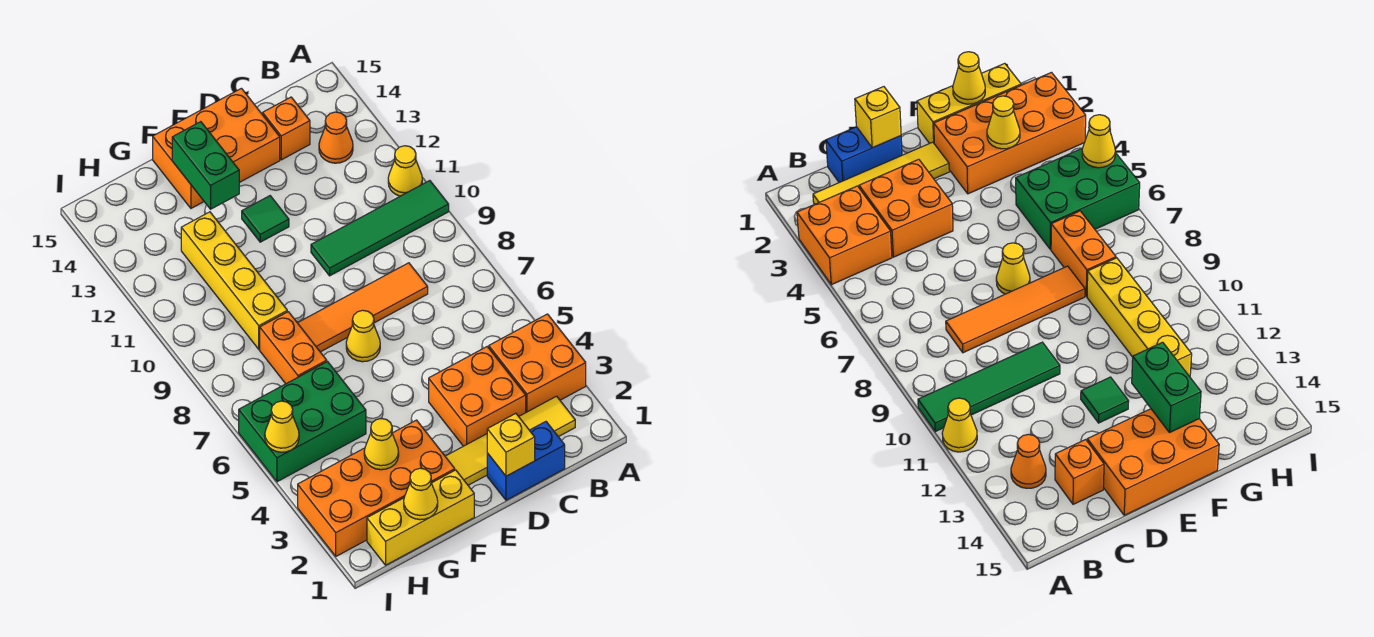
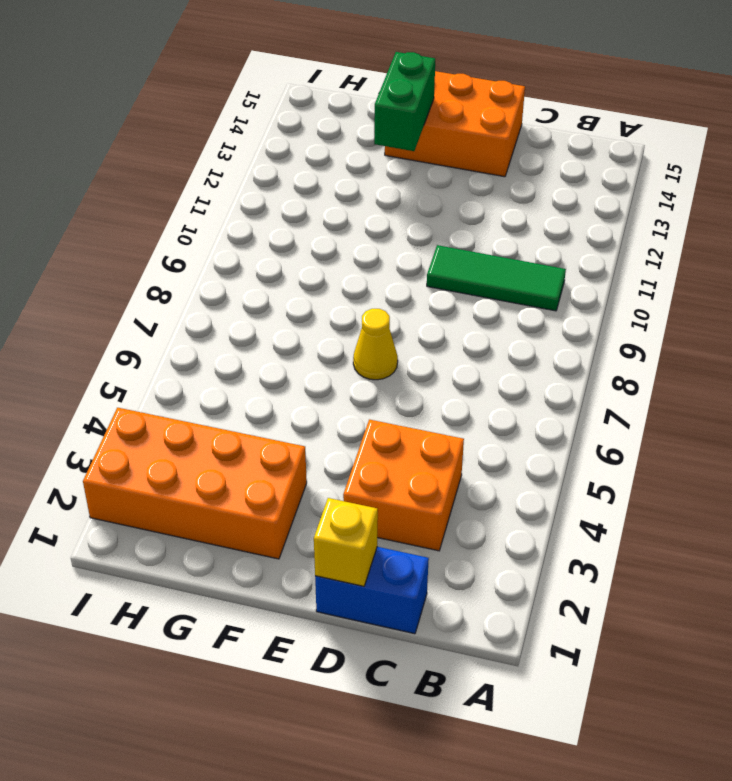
green tile B10:D10 level 1 -> green tile A10:D10 level 1
none -> orange brick A3:B4 level 1
none -> yellow cone A11 level 1
none -> yellow tile B2:E2 level 1

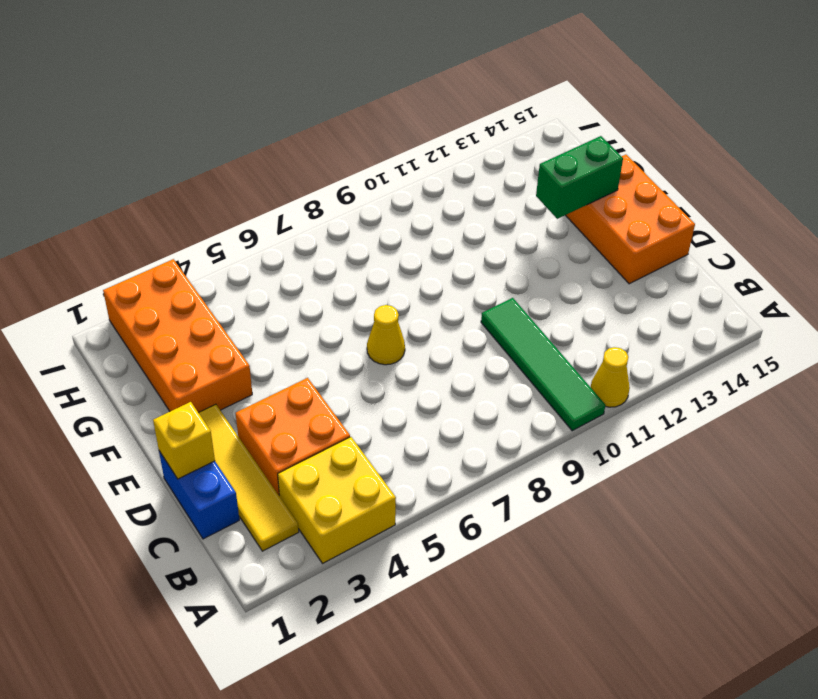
yellow brick A3:B4 level 1 -> orange brick A3:B4 level 1
none -> orange cone B13 level 1
none -> orange tile C8:F8 level 1
none -> orange brick C14 level 1

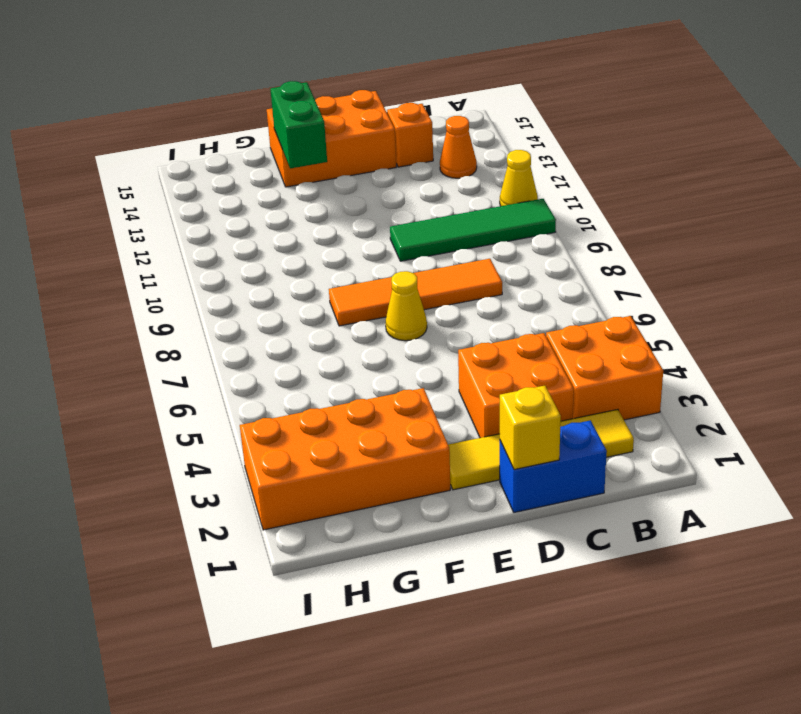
none -> green tile E12 level 1
none -> yellow brick F1:H1 level 1
none -> green brick G5:I6 level 1

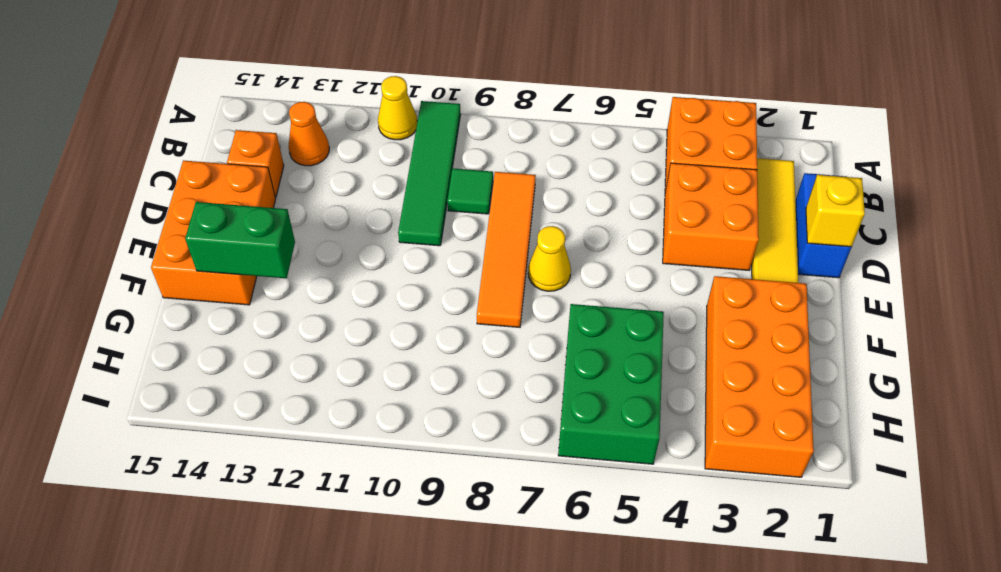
green tile C9 level 1 -> green tile E12 level 1
none -> yellow brick F1:H1 level 1
none -> orange brick G7:G8 level 1
none -> yellow brick G9:G12 level 1

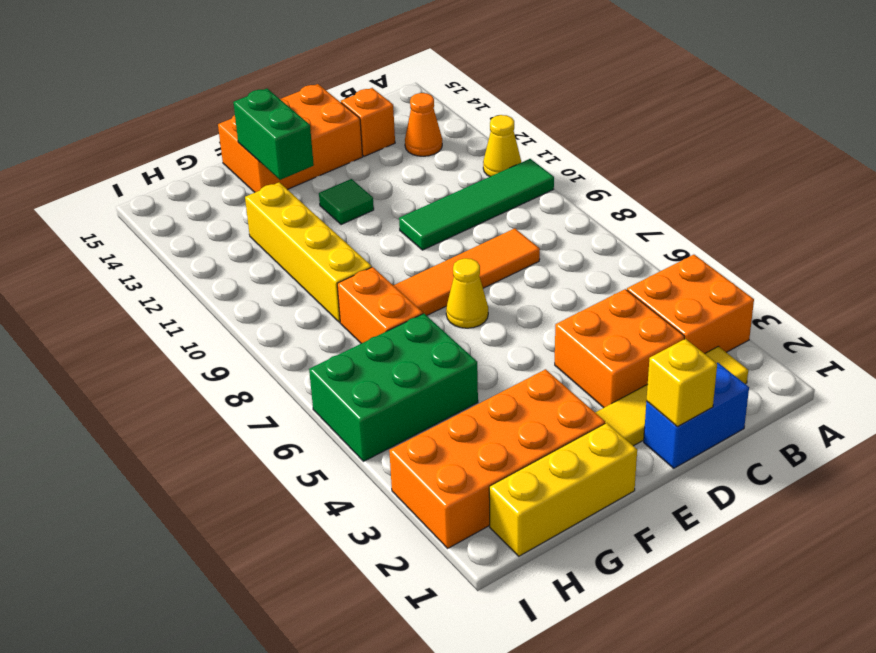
none -> yellow cone G1 level 2
none -> yellow cone G3 level 2
none -> yellow cone I5 level 2

